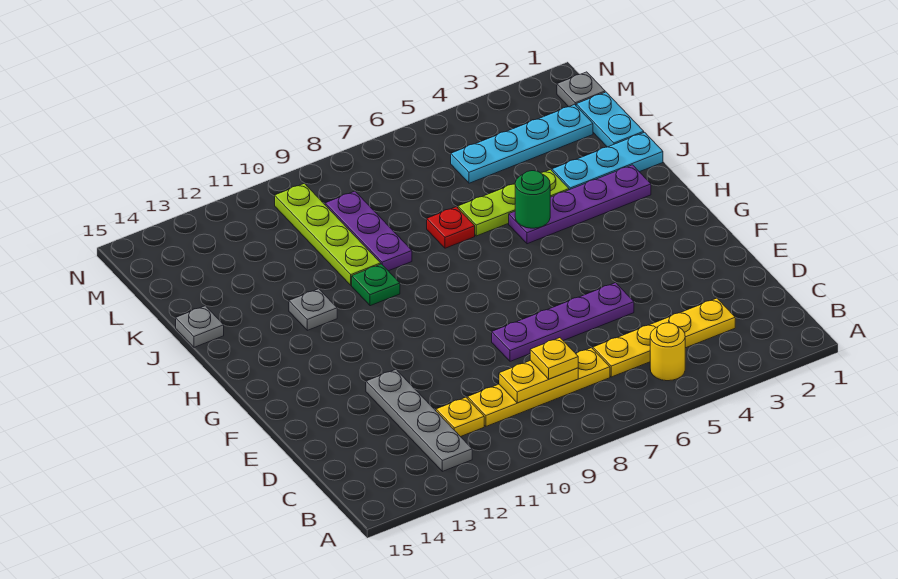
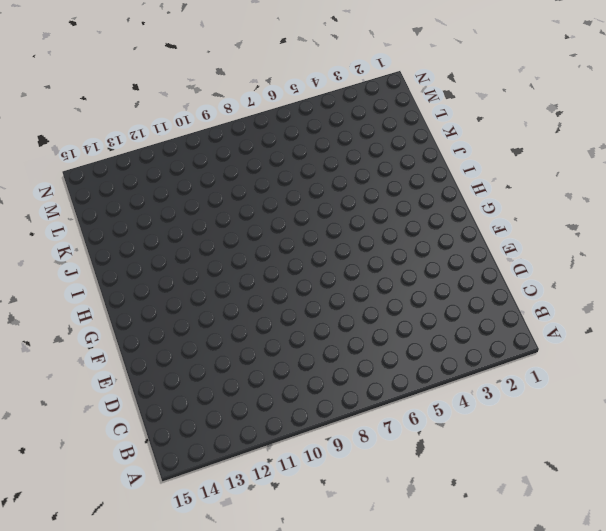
none -> yellow round brick B5 level 1
none -> grey plate B12:E12 level 1
none -> yellow plate C3:C6 level 1

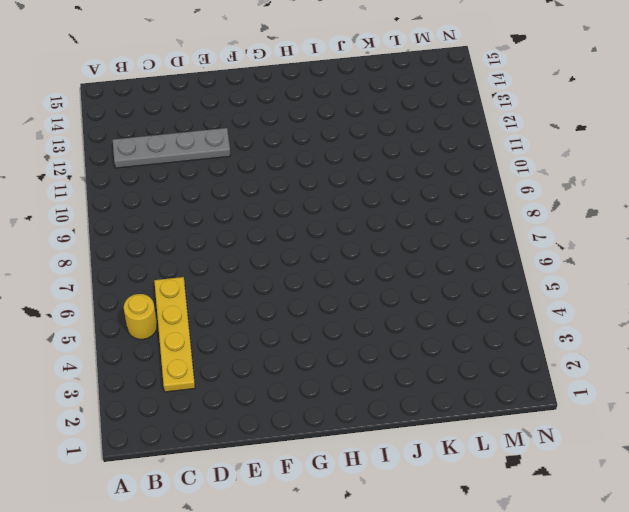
none -> yellow plate C7:C10 level 1
none -> yellow plate C11 level 1
none -> purple plate E5:E8 level 1

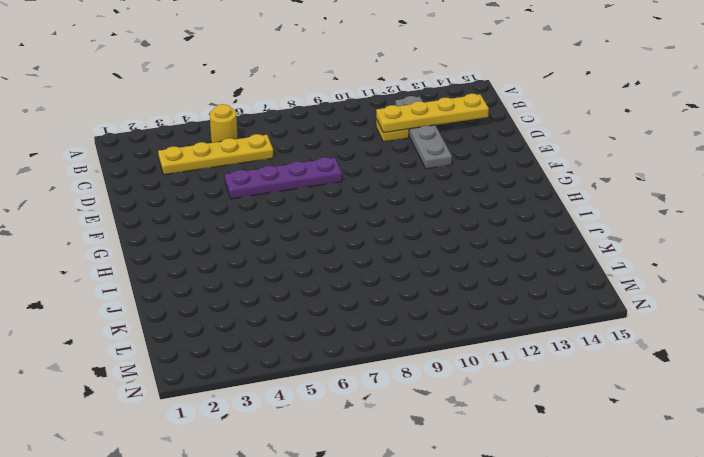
yellow plate C11:C14 level 2 -> yellow plate C7:C10 level 1
none -> purple plate I2:I5 level 1
none -> green plate I10 level 1
none -> grey plate I12 level 1

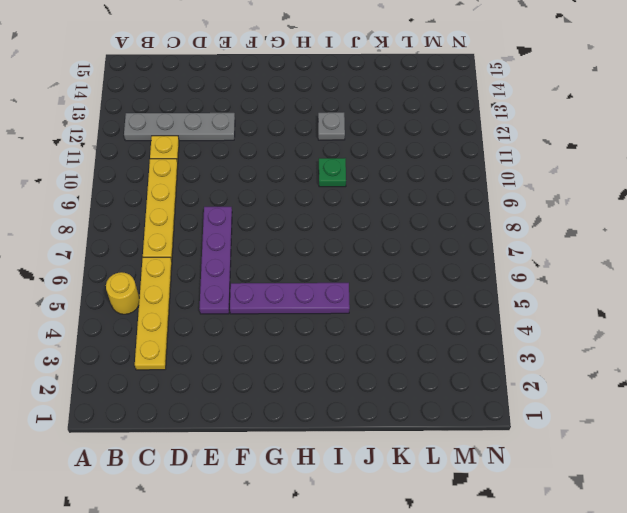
purple plate F5:I5 level 1 -> purple plate I2:I5 level 1
none -> cyan plate J1:J3 level 1
none -> lime plate J4:J6 level 1
none -> red plate J7 level 1

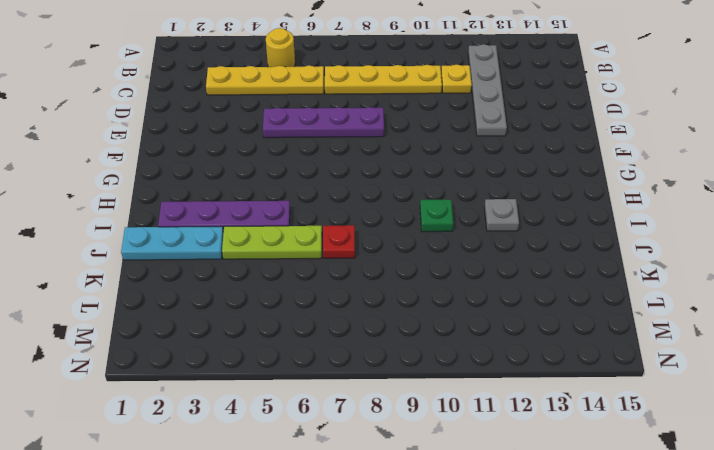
none -> purple plate J9:L9 level 1
none -> lime plate J10:M10 level 1
none -> grey plate J15 level 1

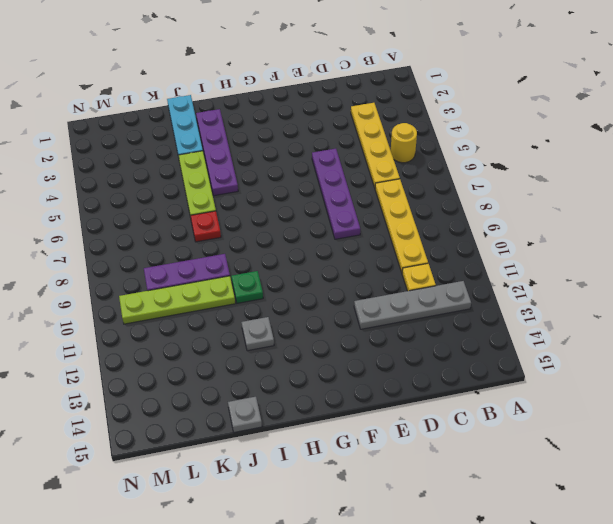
none -> cyan plate K1:L1 level 1
none -> cyan plate L2:L5 level 1
none -> grey plate M1 level 1

